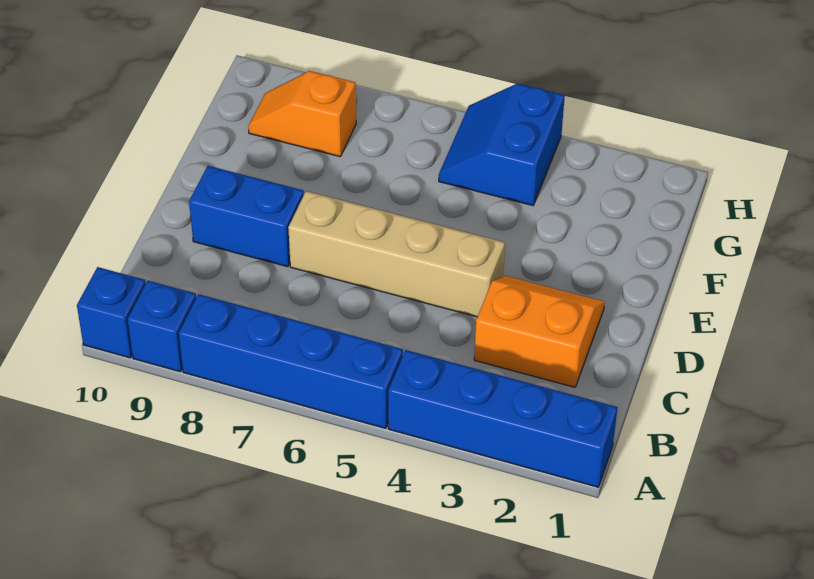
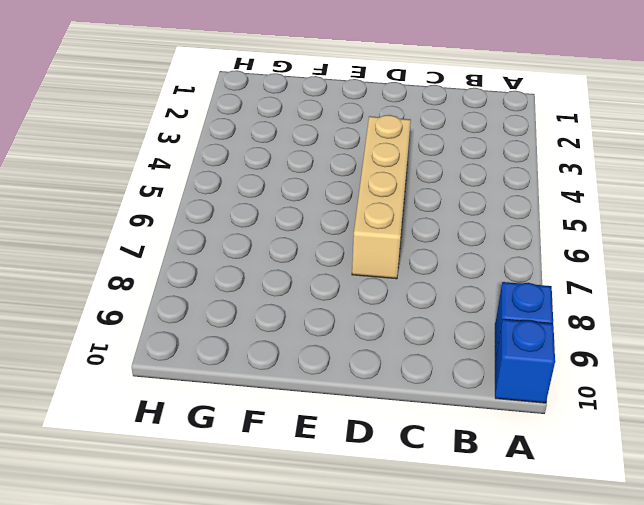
none -> blue brick A1:A4 level 1
none -> blue brick A5:A8 level 1

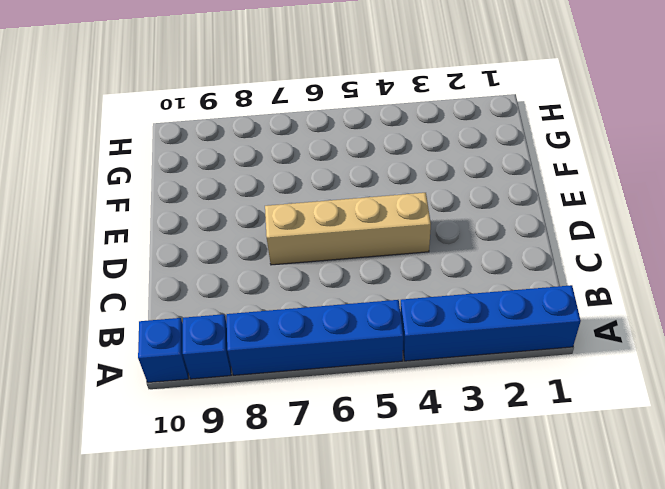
none -> orange slope C2:D3 level 1 top C
none -> blue brick D8:D9 level 1

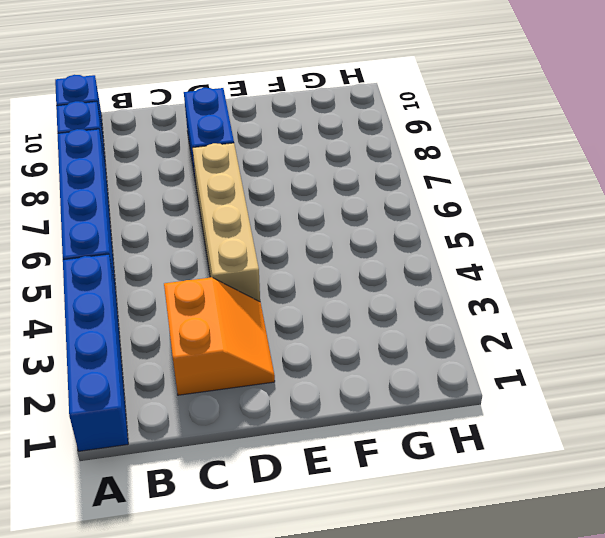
none -> blue slope G4:H5 level 1 top 4
none -> orange slope G8:G9 level 1 top 8

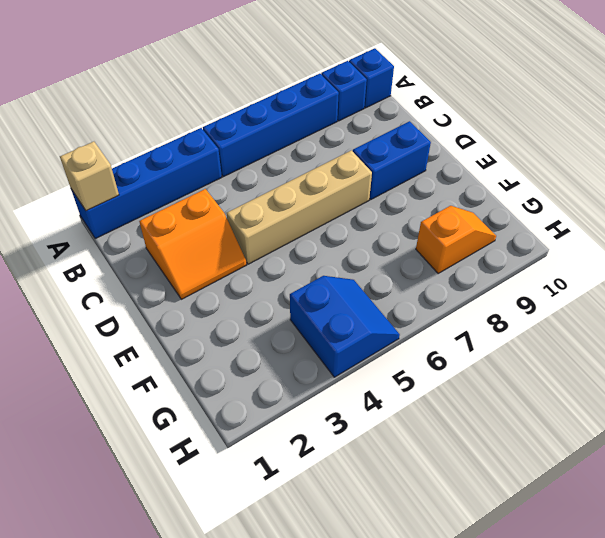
tan brick A1 level 2 -> none

